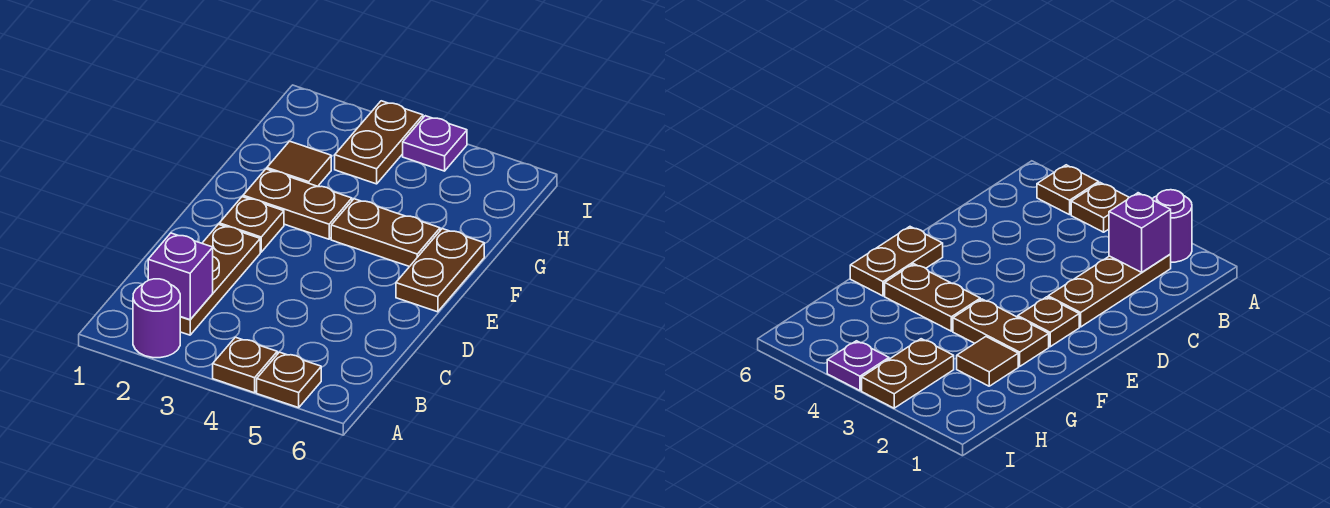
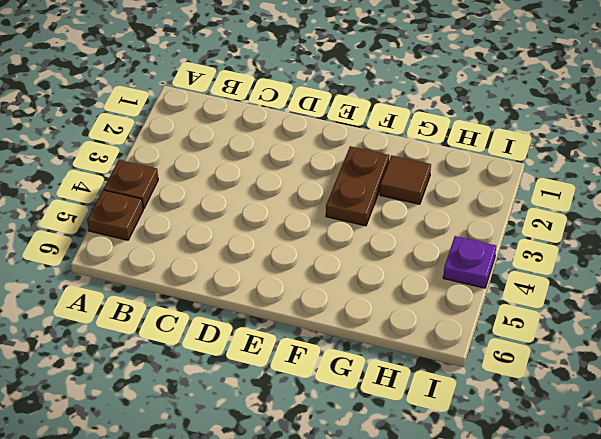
none -> purple round brick A2 level 1
none -> brown plate B2:D2 level 1
none -> brown plate E2 level 1

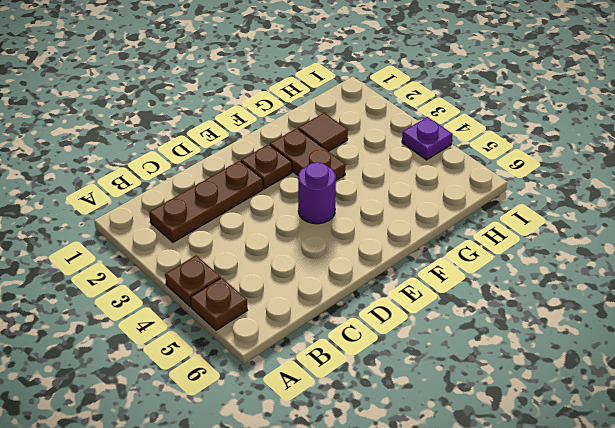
purple round brick E4 level 1 -> purple round brick A2 level 1
none -> brown plate E6:F6 level 1
none -> brown plate F4:F5 level 1
none -> brown plate H3:I3 level 1

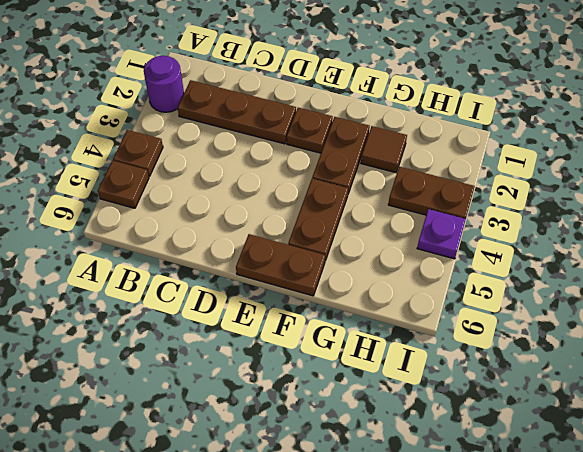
none -> purple brick B2 level 2

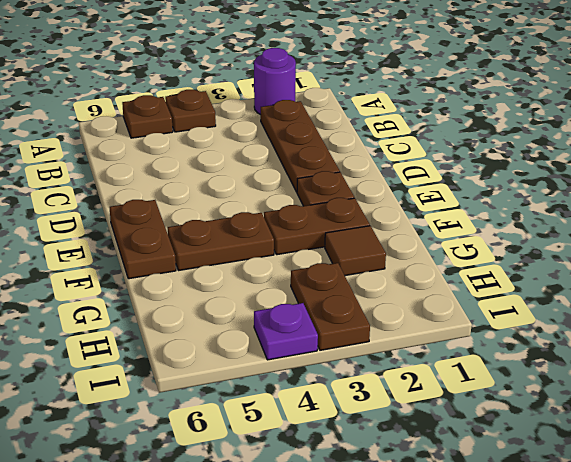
none -> purple brick B2 level 2

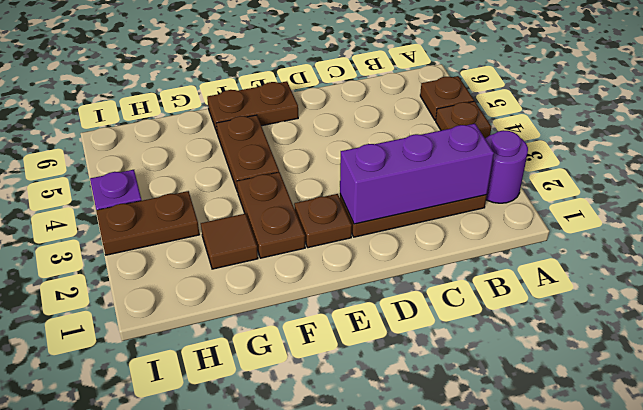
purple brick B2:D2 level 2 -> purple brick B2 level 2

